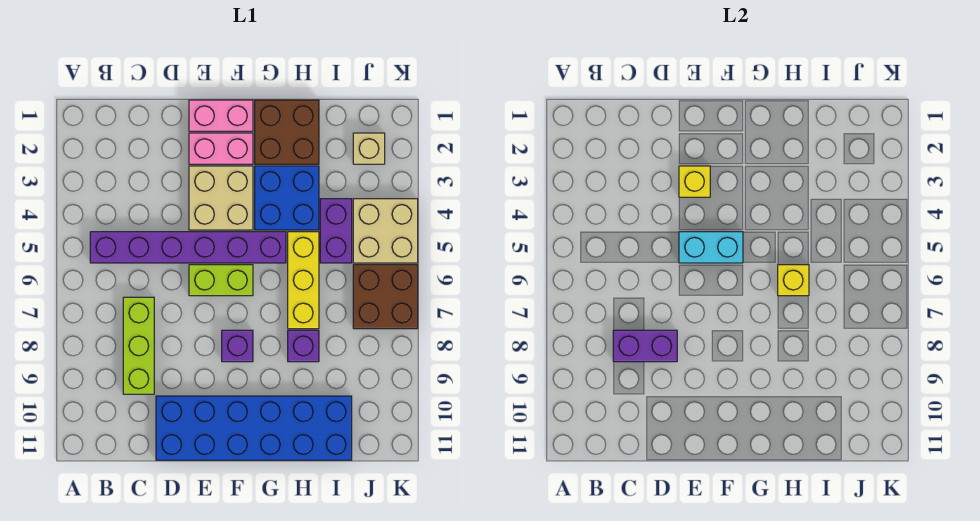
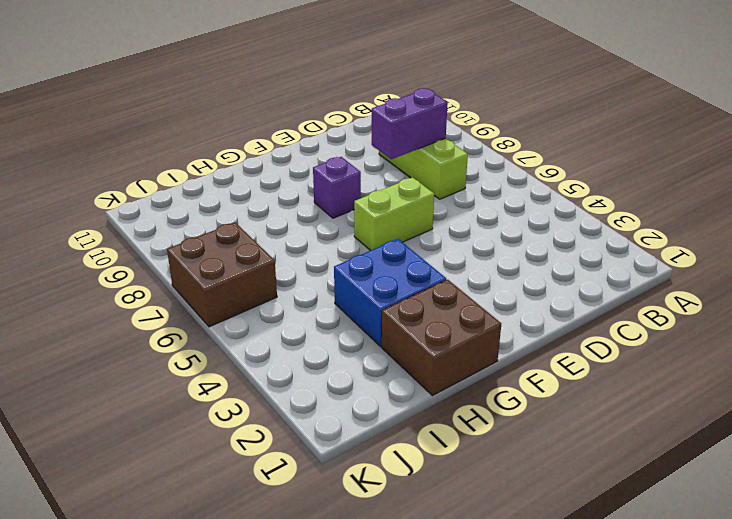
none -> purple brick B5:G5 level 1
none -> blue brick D10:I11 level 1
none -> pink brick E1:F1 level 1

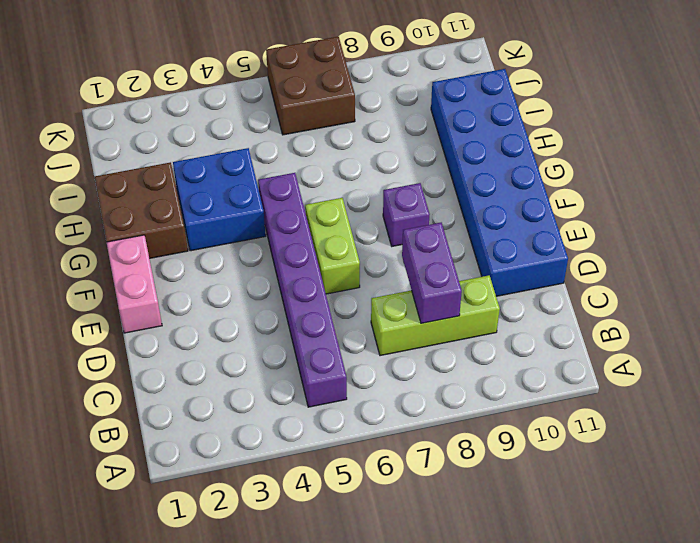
none -> pink brick E2:F2 level 1
none -> tan brick E3:F4 level 1
none -> yellow brick H5:H7 level 1

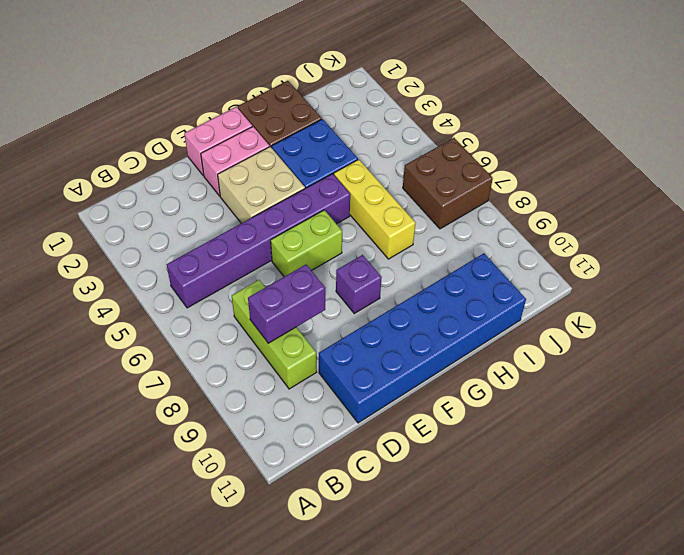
none -> purple brick H8 level 1
none -> purple brick I4:I5 level 1
none -> tan brick J2 level 1

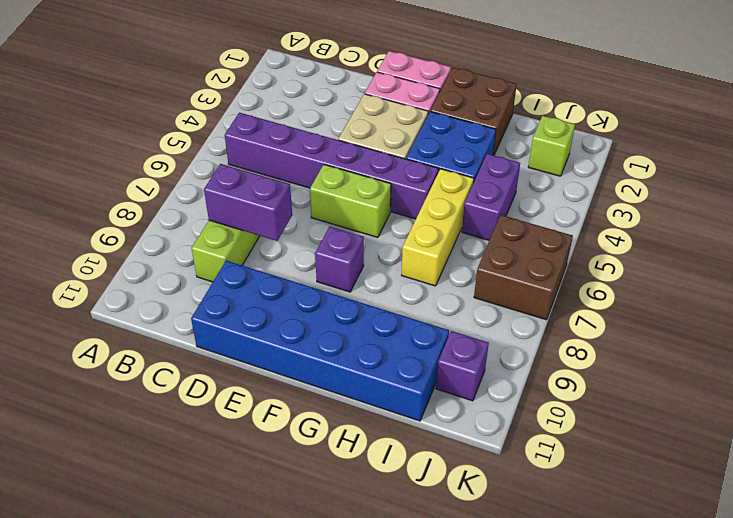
lime brick J2 level 1 -> tan brick J2 level 1
purple brick J10 level 1 -> purple brick H8 level 1
none -> tan brick J4:K5 level 1
none -> yellow brick E3 level 2
none -> cyan brick E5:F5 level 2

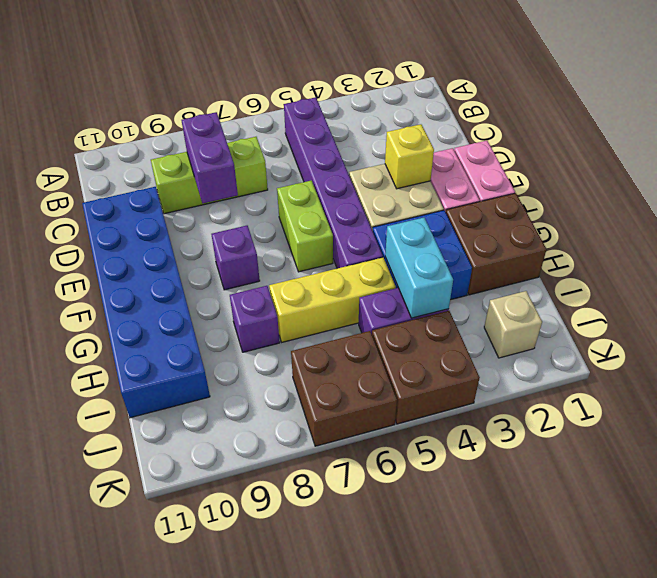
cyan brick H4:I4 level 2 -> cyan brick E5:F5 level 2
brown brick J4:K5 level 1 -> tan brick J4:K5 level 1
none -> yellow brick H6 level 2

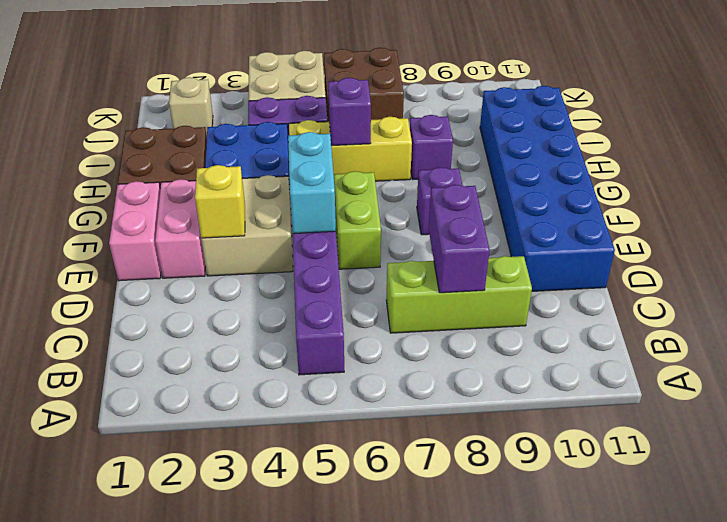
purple brick H6 level 2 -> yellow brick H6 level 2

